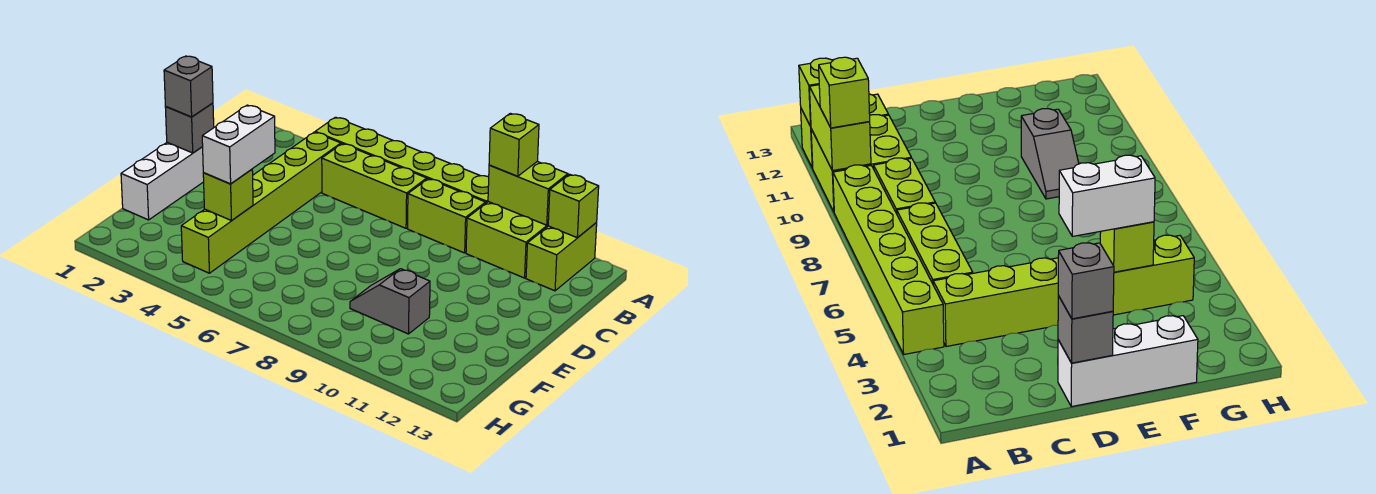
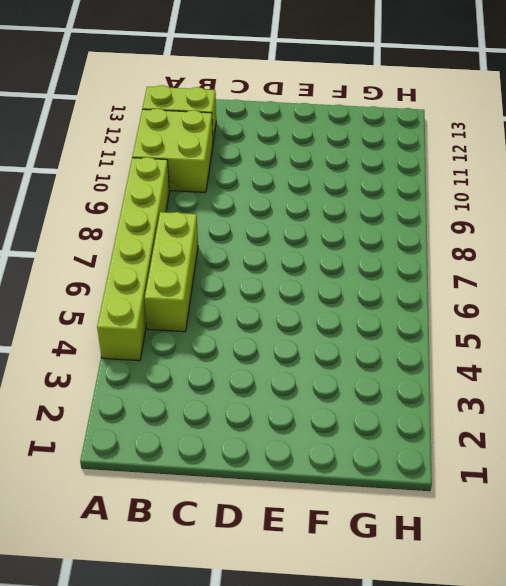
none -> lime brick B4:G4 level 1
none -> lime brick B8:B9 level 1
none -> white brick D1:F1 level 1

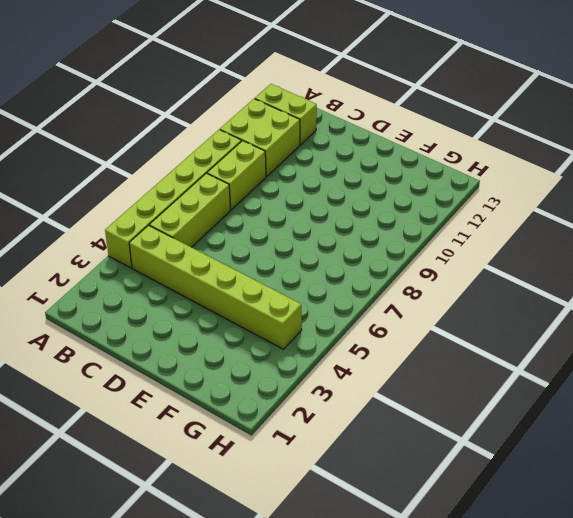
none -> white brick D1:F1 level 1
none -> grey slope F9:F10 level 1 top 10
none -> lime brick A10:A11 level 2

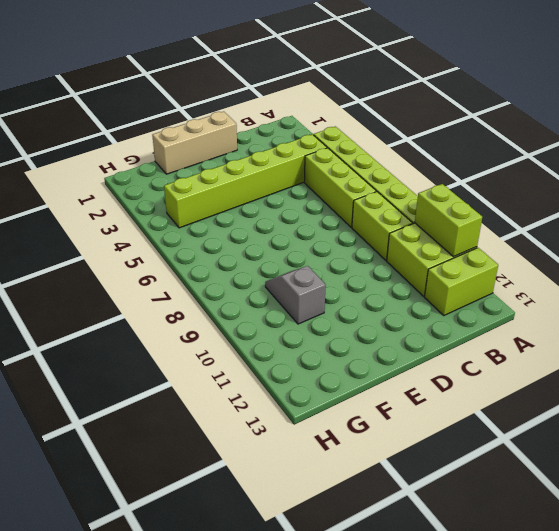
tan brick D1:F1 level 1 -> white brick D1:F1 level 1
none -> lime brick A12 level 2
none -> grey brick D1 level 2
none -> lime brick F4 level 2

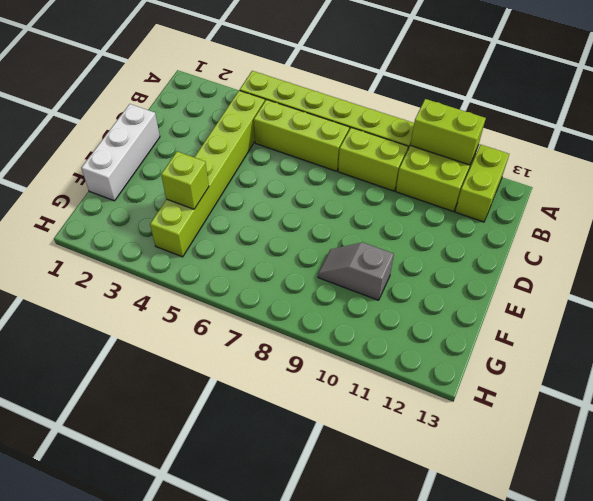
none -> lime brick A12 level 2
none -> grey brick D1 level 2
none -> lime brick A10 level 3

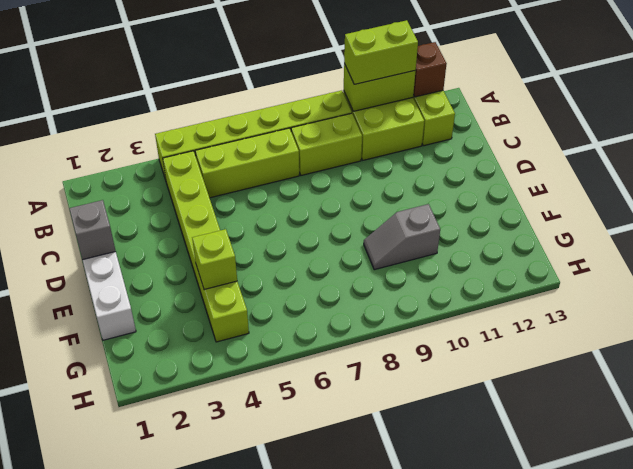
lime brick A10:A11 level 3 -> lime brick A10 level 3
brown brick A12 level 2 -> lime brick A12 level 2
none -> grey brick D1 level 3
none -> white brick E4:F4 level 3

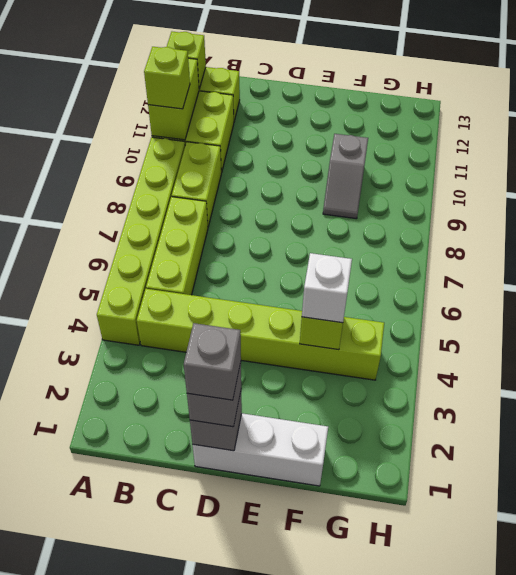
grey brick D1 level 4 -> none
white brick F4 level 3 -> white brick E4:F4 level 3

